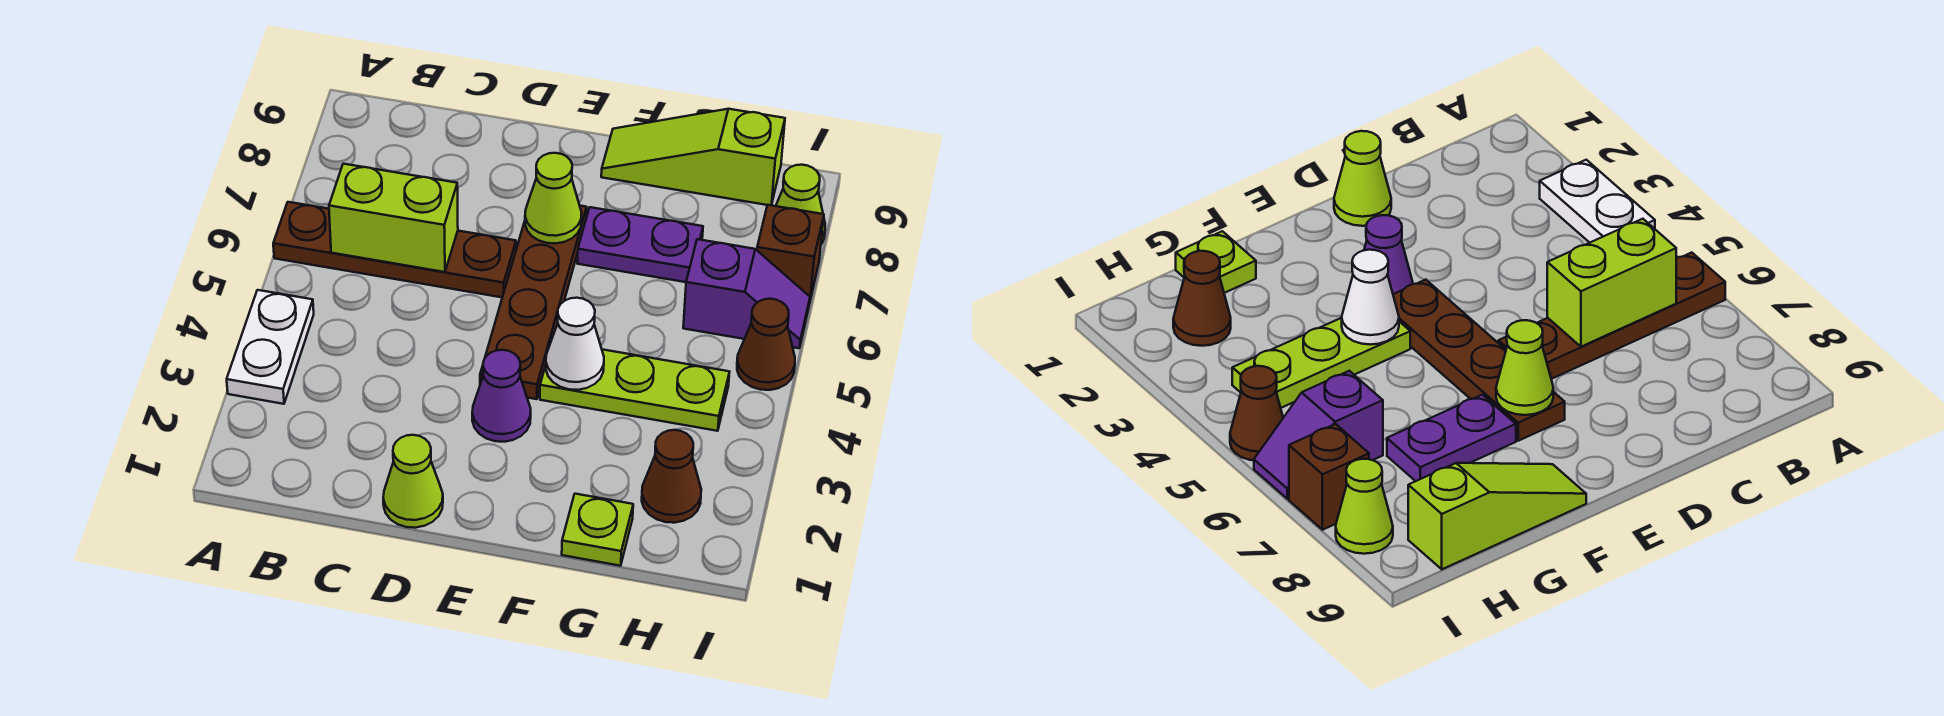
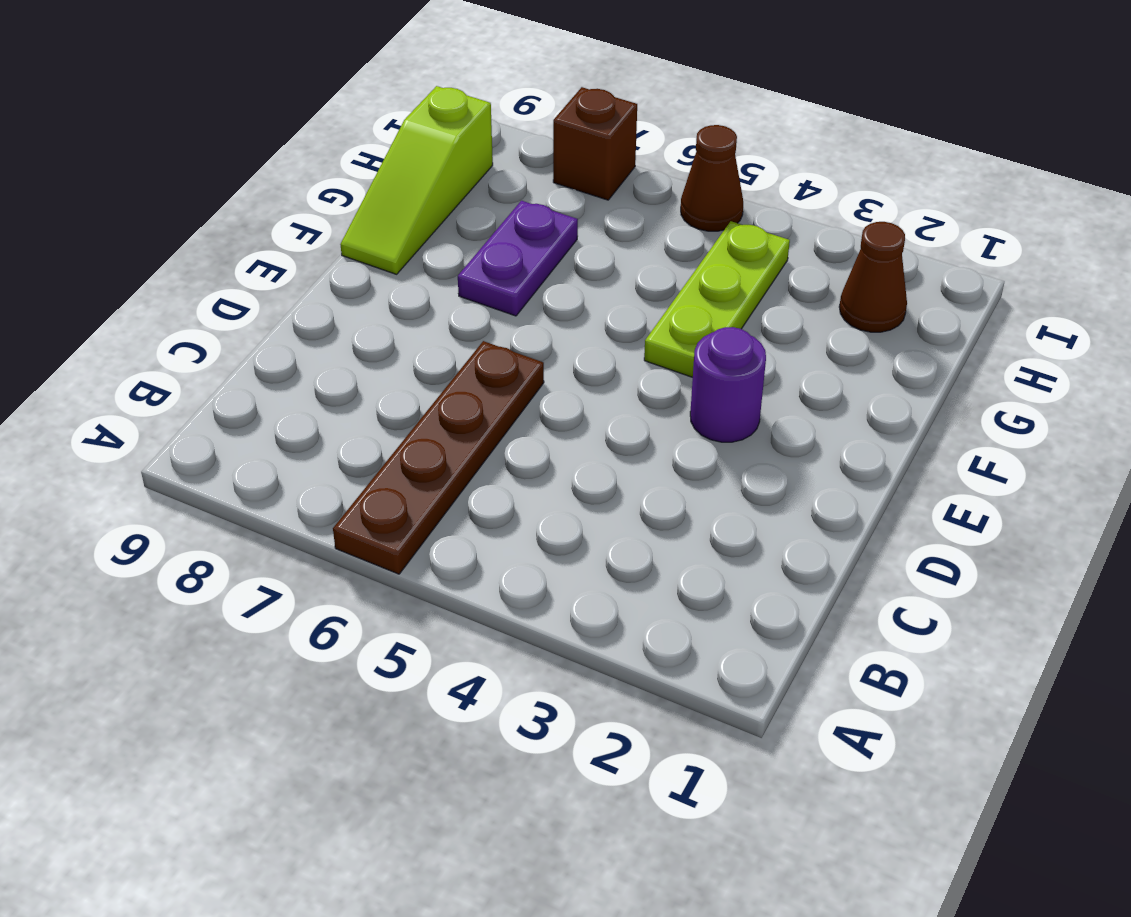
purple round brick E3 level 1 -> purple cone E3 level 1
none -> white plate A3:A4 level 1
none -> lime cone D1 level 1
none -> brown plate E4:E7 level 1

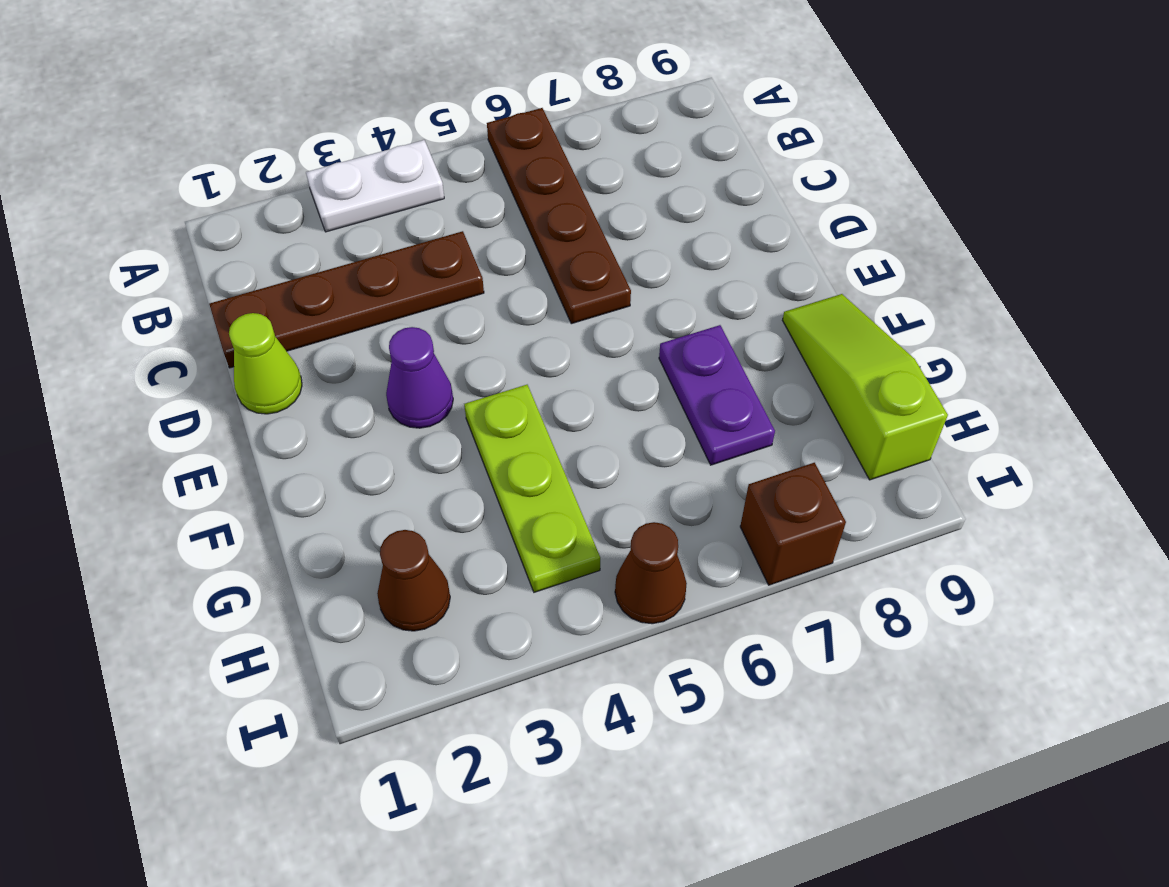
brown plate C1:C4 level 1 -> brown plate E4:E7 level 1
none -> lime plate G1 level 1
none -> purple slope H6:I6 level 1 top H
none -> lime cone I8 level 1

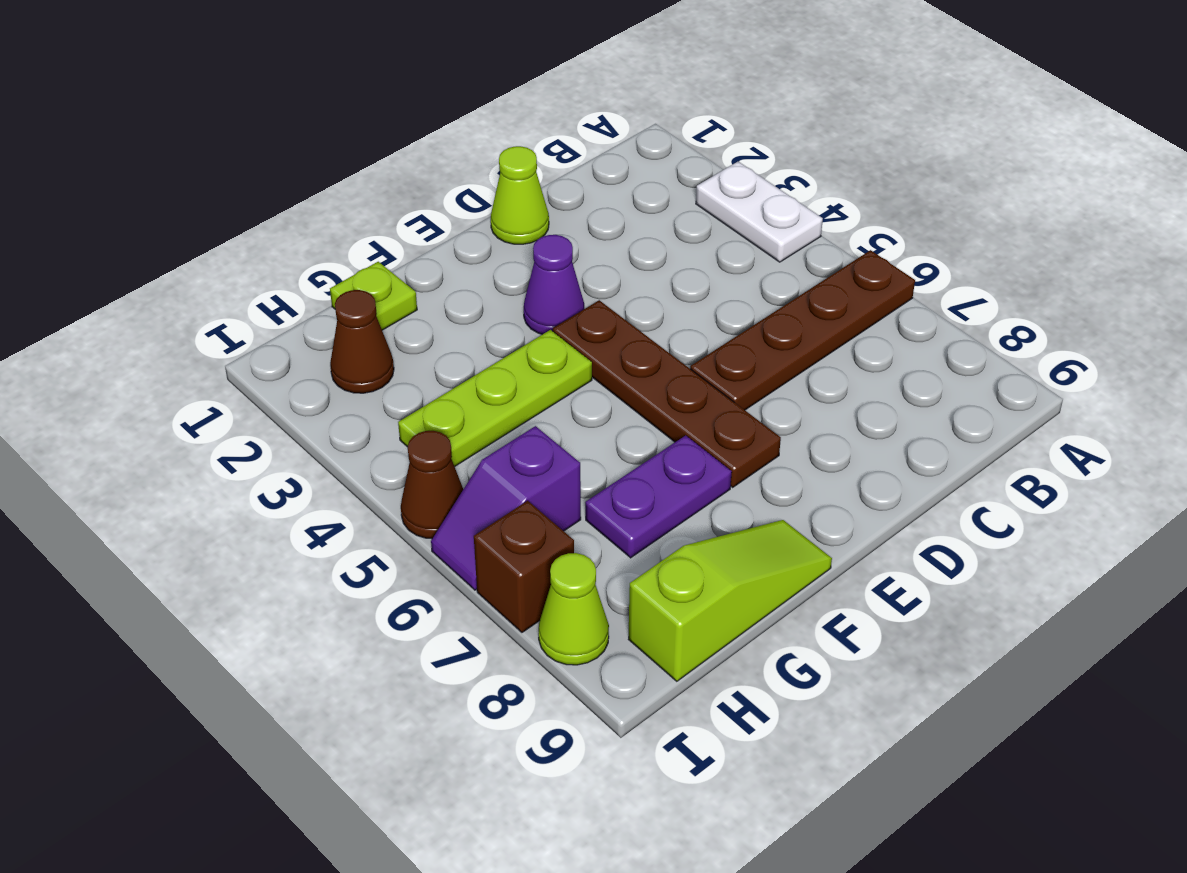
none -> lime brick B6:C6 level 2
none -> lime cone E7 level 2
none -> white cone F4 level 2

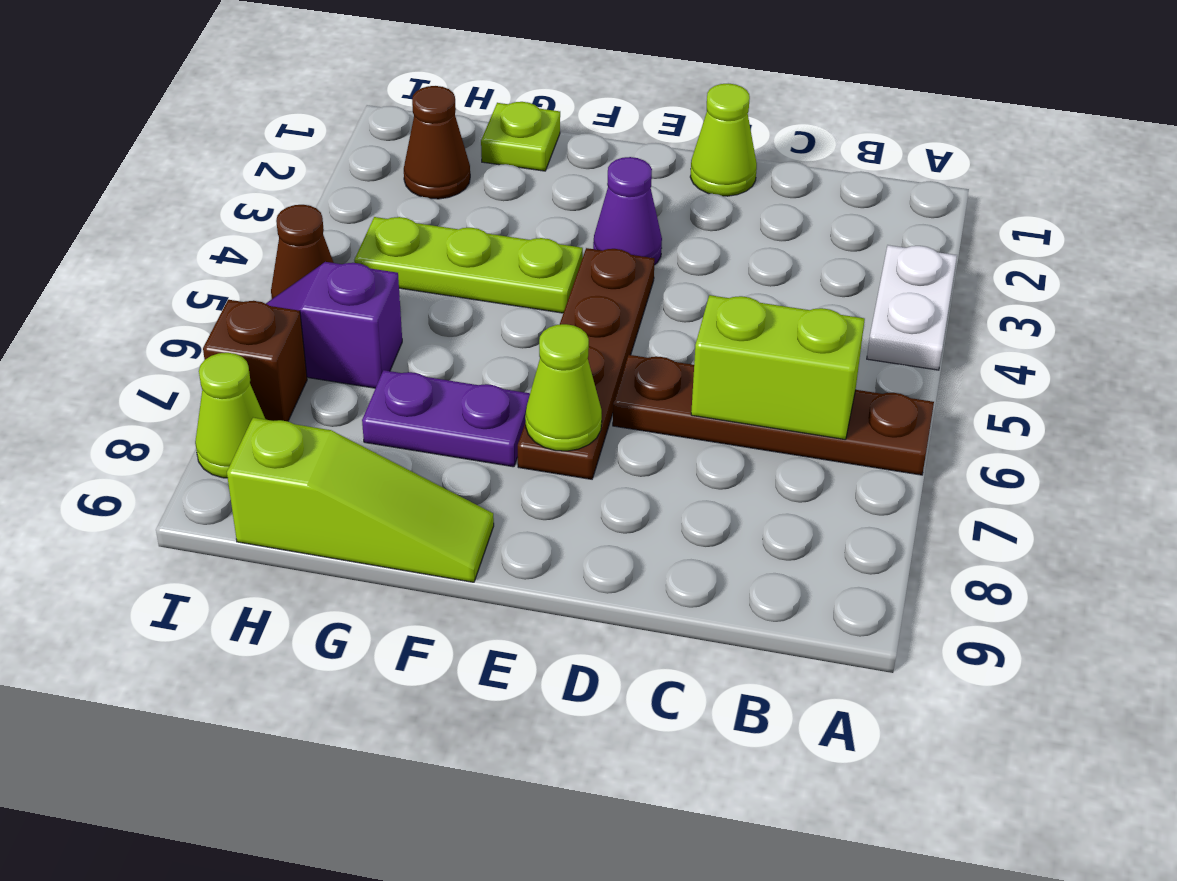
none -> white cone F4 level 2

